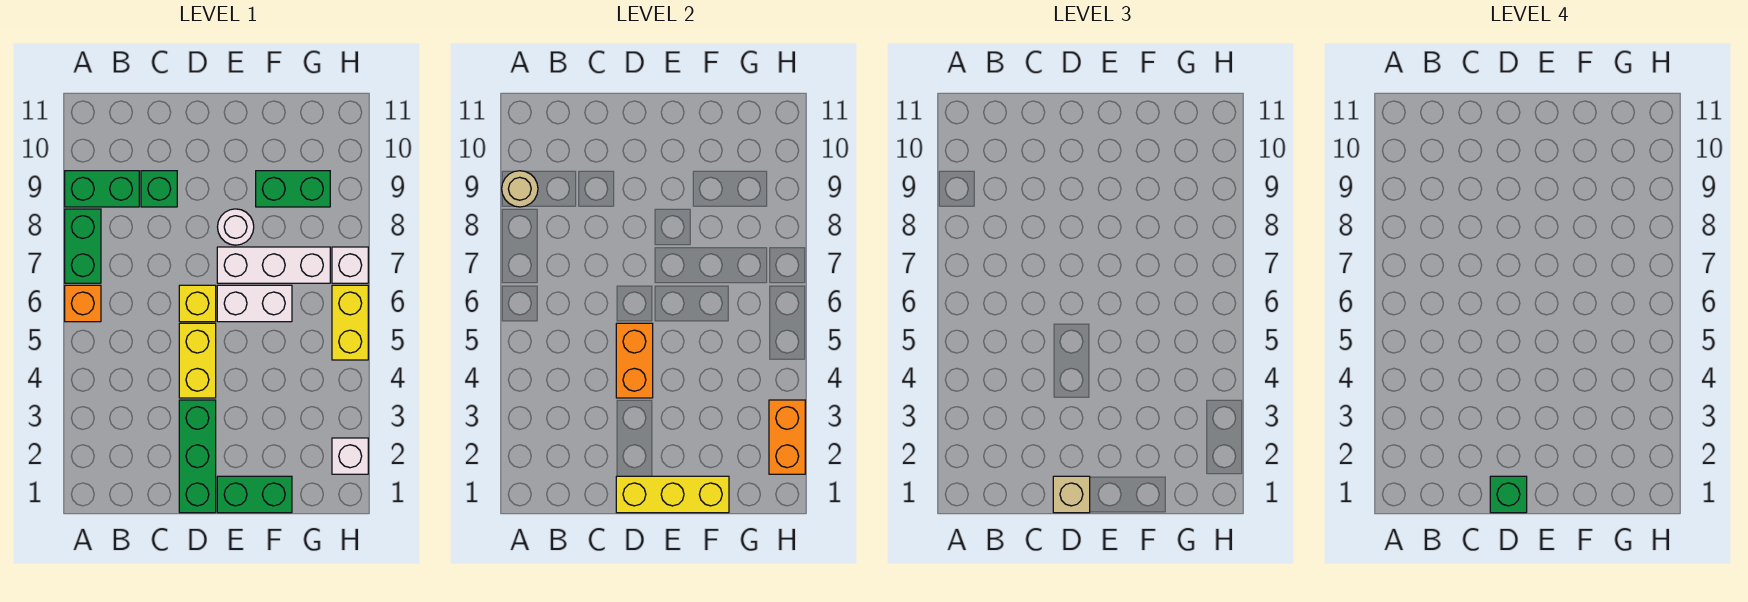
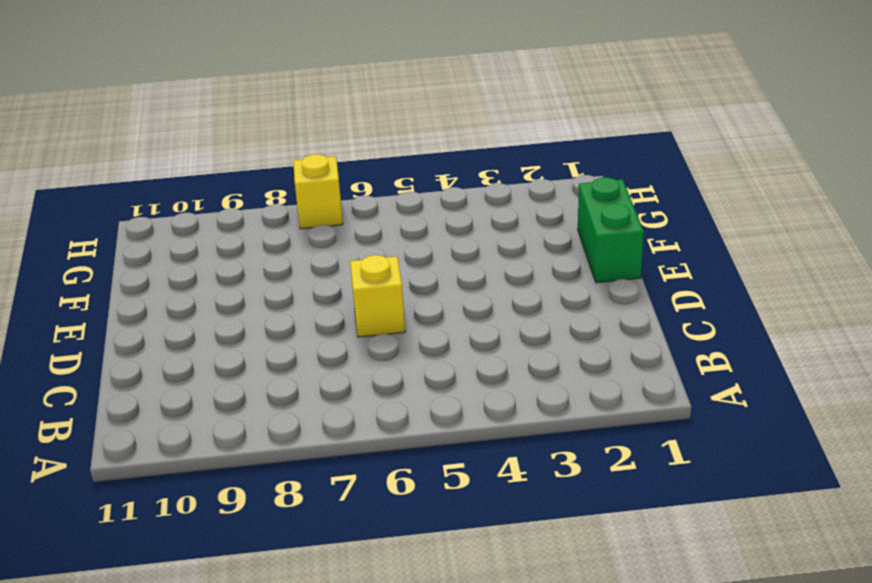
yellow brick H7 level 1 -> white brick H7 level 1
none -> orange brick A6 level 1
none -> green brick A7:A8 level 1
none -> green brick A9:B9 level 1

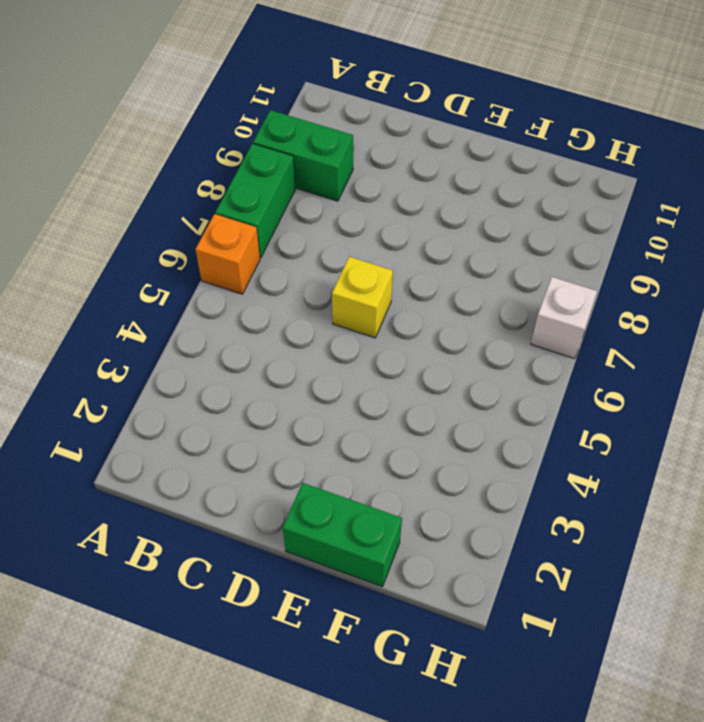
none -> green brick C9 level 1
none -> green brick D1:D3 level 1
none -> yellow brick D4:D5 level 1

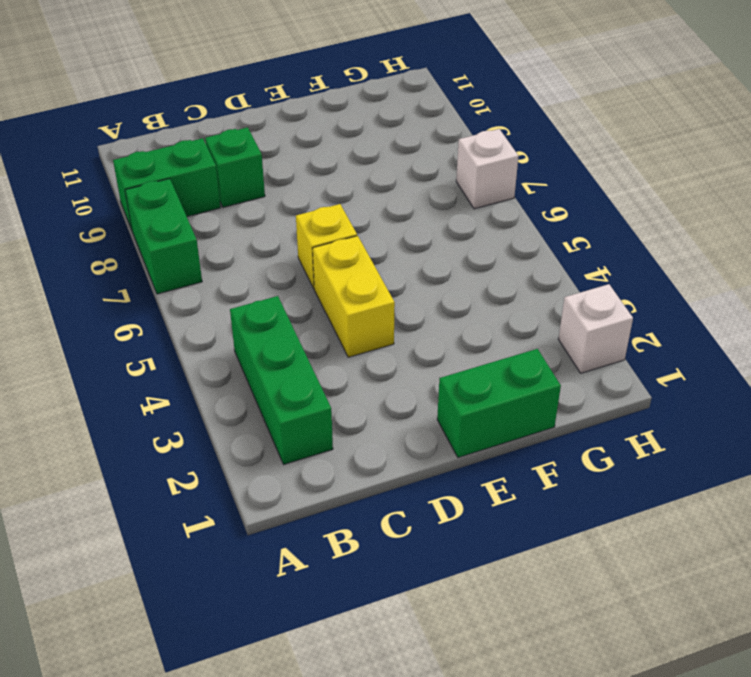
green brick B2:B4 level 1 -> green brick D1:D3 level 1
none -> orange brick A6 level 1
none -> white brick E6:F6 level 1
none -> white brick E7:G7 level 1

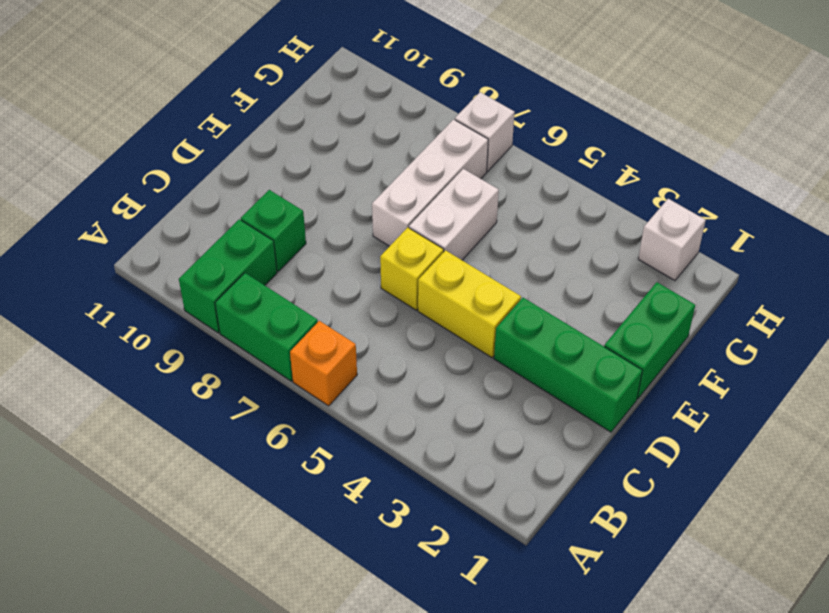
none -> white round brick E8 level 1
none -> green brick F9:G9 level 1
none -> yellow brick H5:H6 level 1

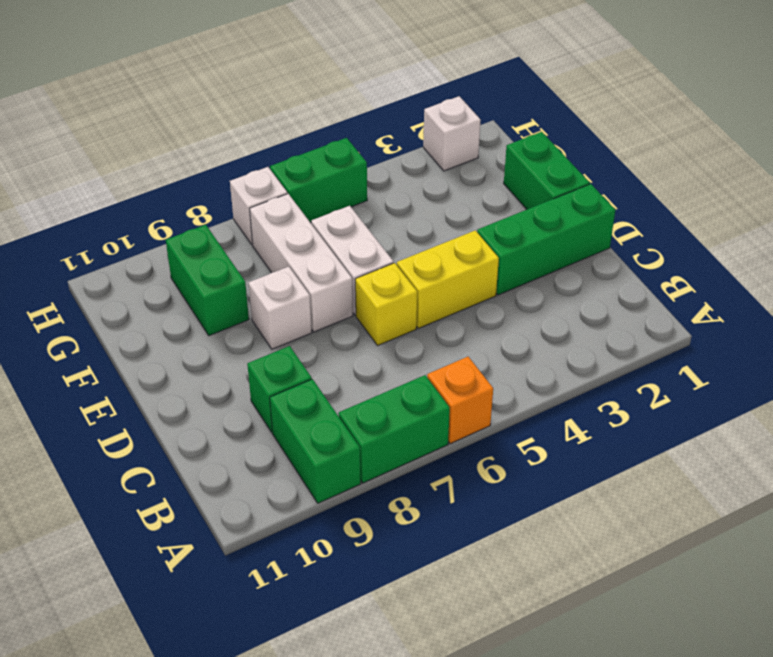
white brick E8 level 1 -> white round brick E8 level 1
green brick H5:H6 level 1 -> yellow brick H5:H6 level 1
none -> tan round brick A9 level 2
none -> yellow brick D1:F1 level 2
none -> orange brick D4:D5 level 2

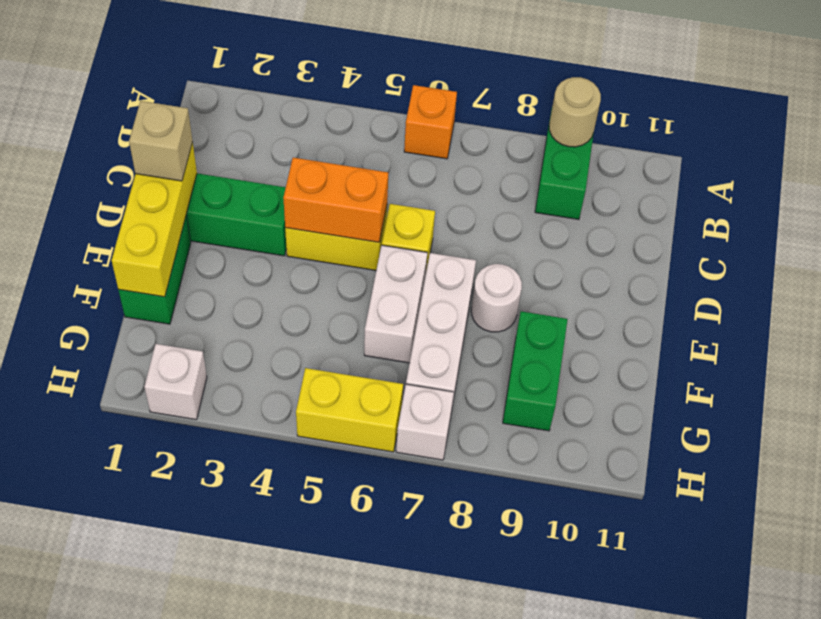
none -> green brick A7:A8 level 1
none -> green brick C9 level 1
none -> orange brick H2:H3 level 2

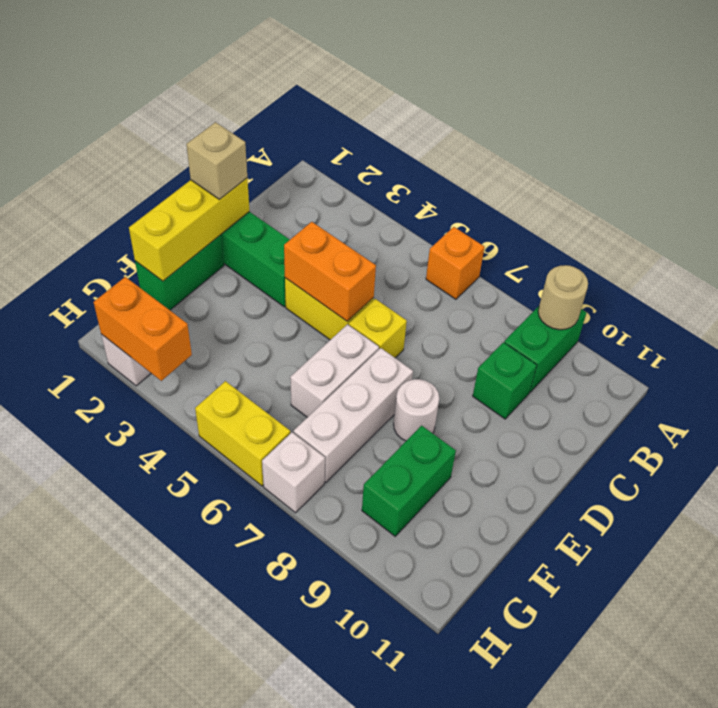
none -> green brick A7:A8 level 1
none -> green brick D1 level 4

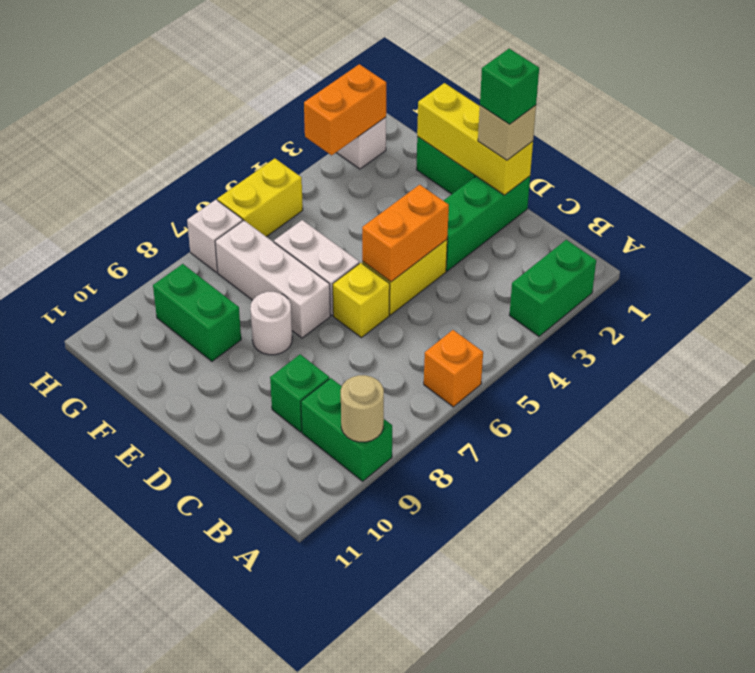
green brick A2:A3 level 1 -> green brick A7:A8 level 1

